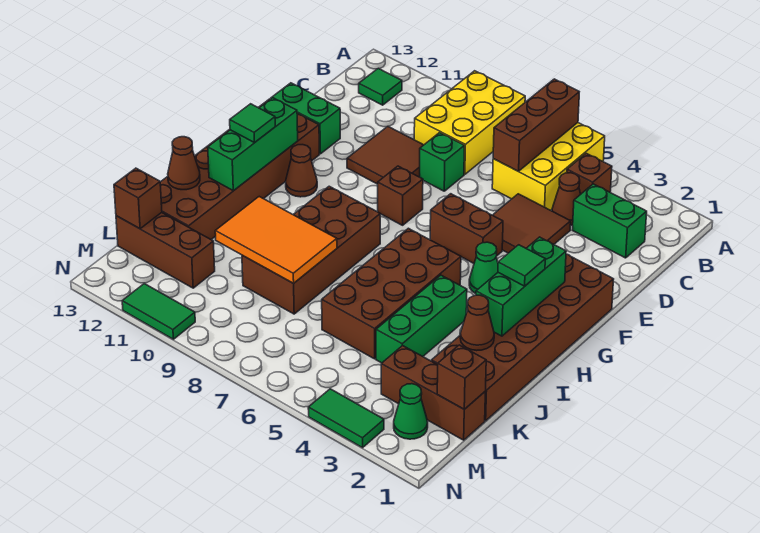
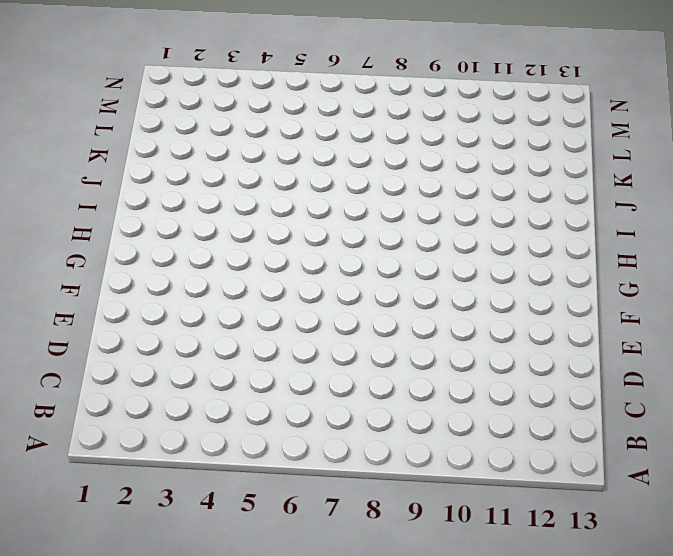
none -> yellow brick A5:C6 level 1
none -> yellow brick A8:C9 level 1
none -> brown brick B4 level 1
none -> green tile B12 level 1

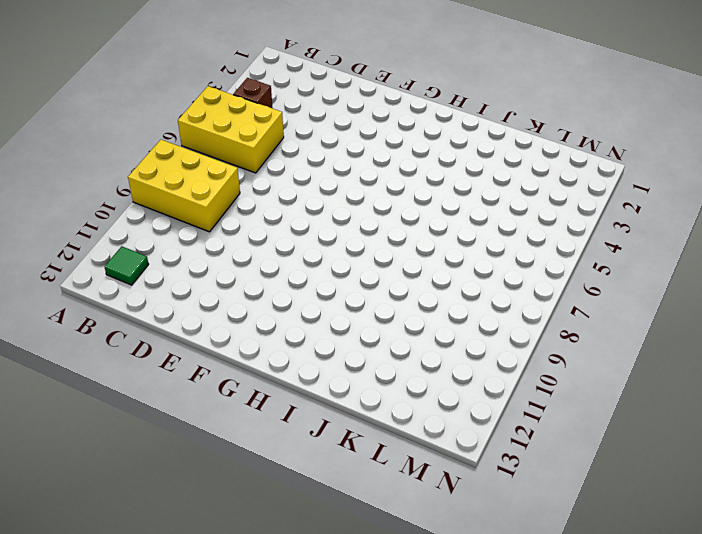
none -> green brick C2:C3 level 1
none -> brown cone C4 level 1
none -> brown tile D4:E5 level 1
none -> green brick D8 level 1

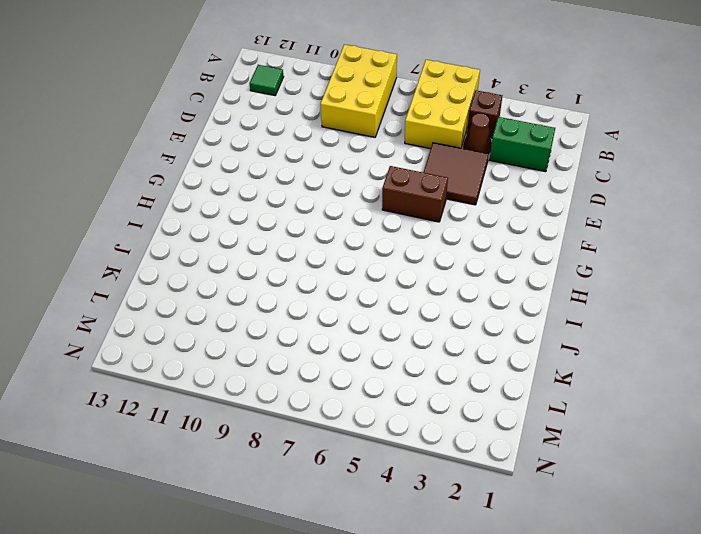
none -> green brick D8 level 1
none -> brown tile D9:E10 level 1
none -> green brick E12:E13 level 1
none -> brown brick F1:K2 level 1

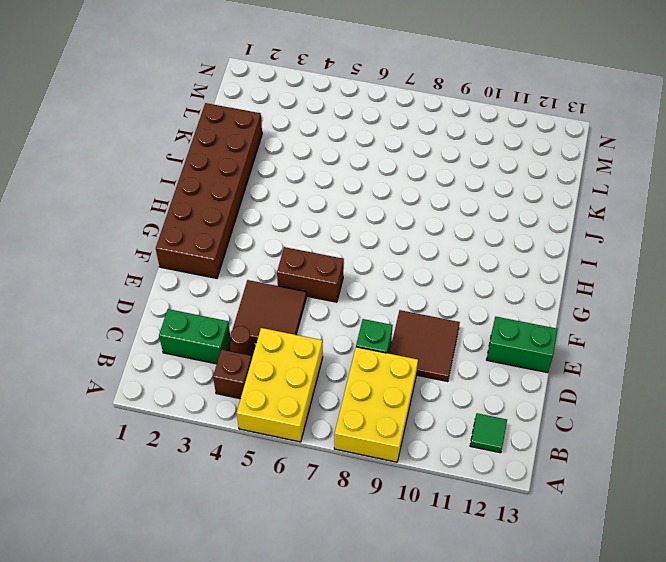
none -> brown brick F8 level 1
none -> brown brick F12:K13 level 1
none -> green cone G4 level 1
none -> brown cone G11 level 1

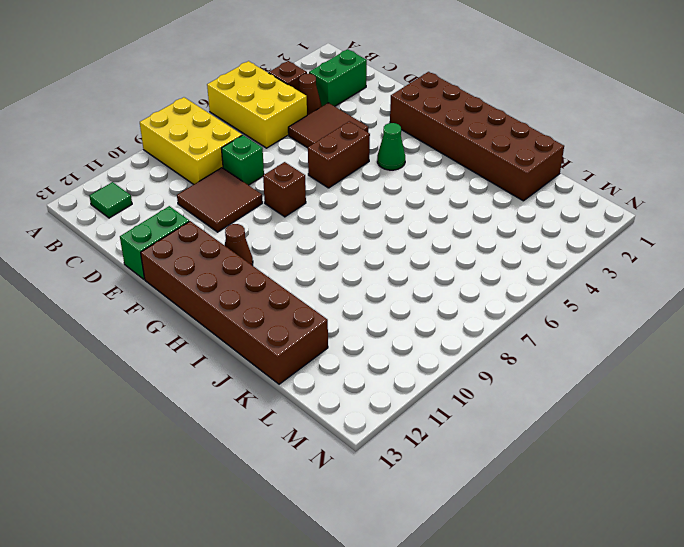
none -> brown brick H5:K6 level 1
none -> brown brick H8:K9 level 1
none -> green brick I4:K4 level 1
none -> brown brick L1:L3 level 1

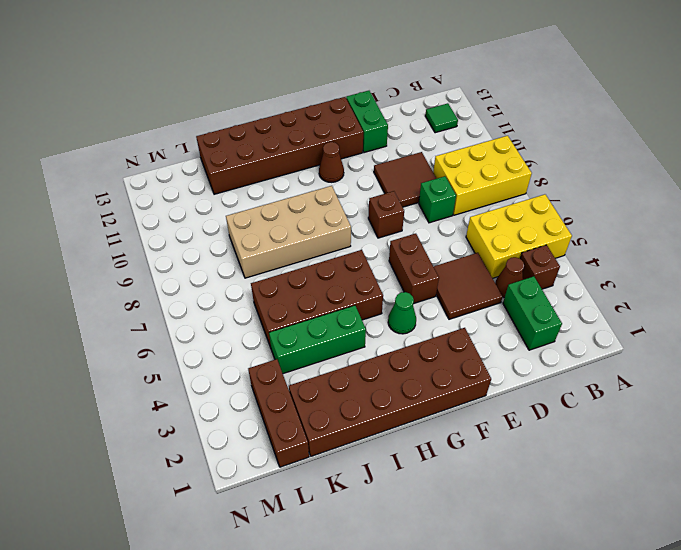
tan brick H8:K9 level 1 -> brown brick H8:K9 level 1
none -> brown brick L11:L13 level 1
none -> green cone M2 level 1
none -> green tile N3:N4 level 1
none -> green tile N10:N11 level 1

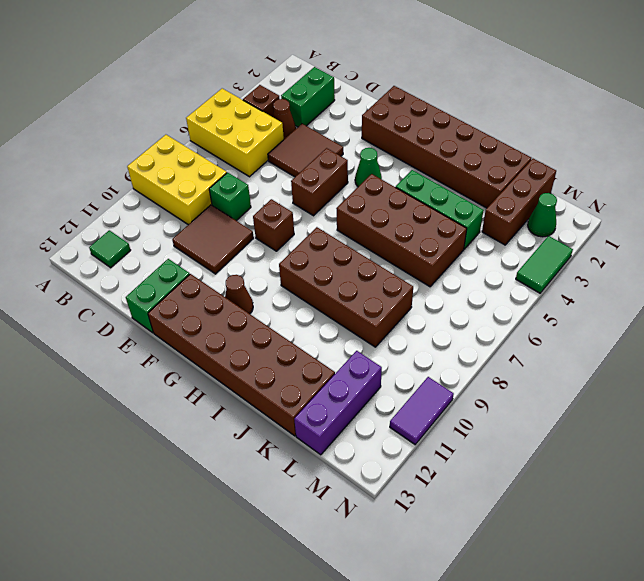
purple brick L11:L13 level 1 -> brown brick L11:L13 level 1
purple tile N10:N11 level 1 -> green tile N10:N11 level 1
none -> brown brick A6:C6 level 2
none -> green brick G2:I2 level 2
none -> green brick G12:I12 level 2
none -> brown cone J2 level 2

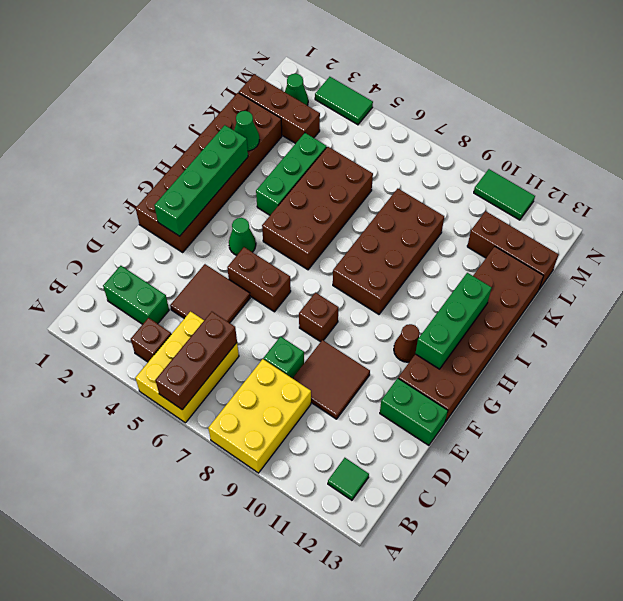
green brick F2:I2 level 2 -> green brick G2:I2 level 2
green cone J2 level 2 -> brown cone J2 level 2
none -> brown cone C4 level 1
none -> orange tile J8:K10 level 2
none -> brown cone J13 level 2
none -> brown brick L1 level 2

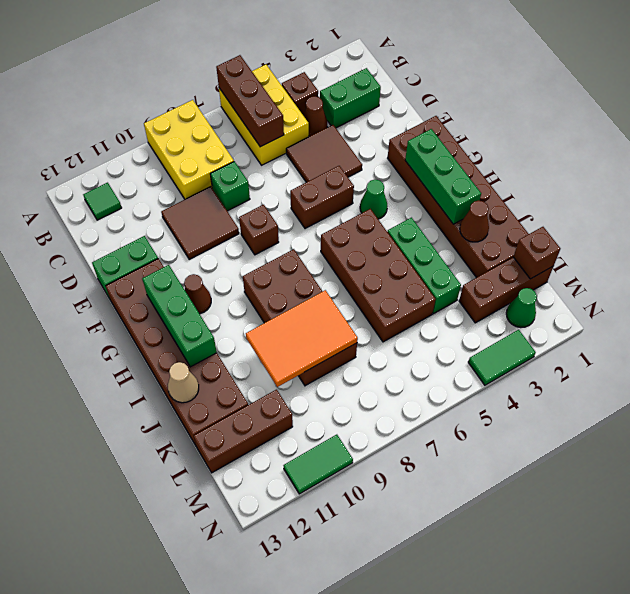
tan cone J13 level 2 -> brown cone J13 level 2
none -> brown brick L13 level 2
none -> green tile H2 level 3
none -> green tile H12 level 3

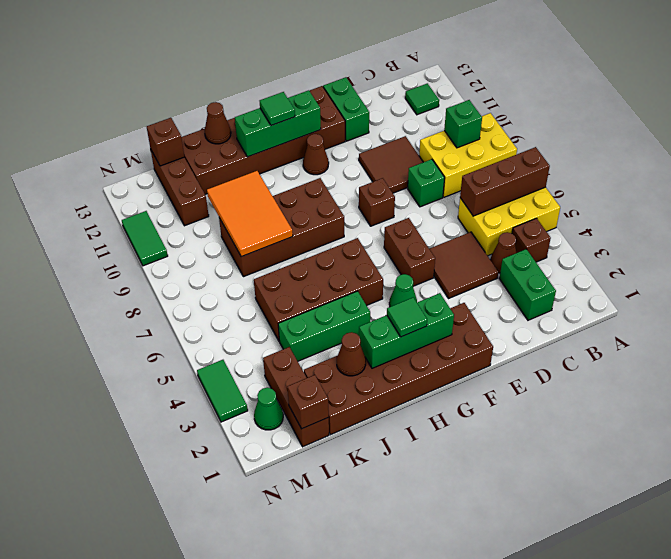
green brick B9 level 2 -> none

